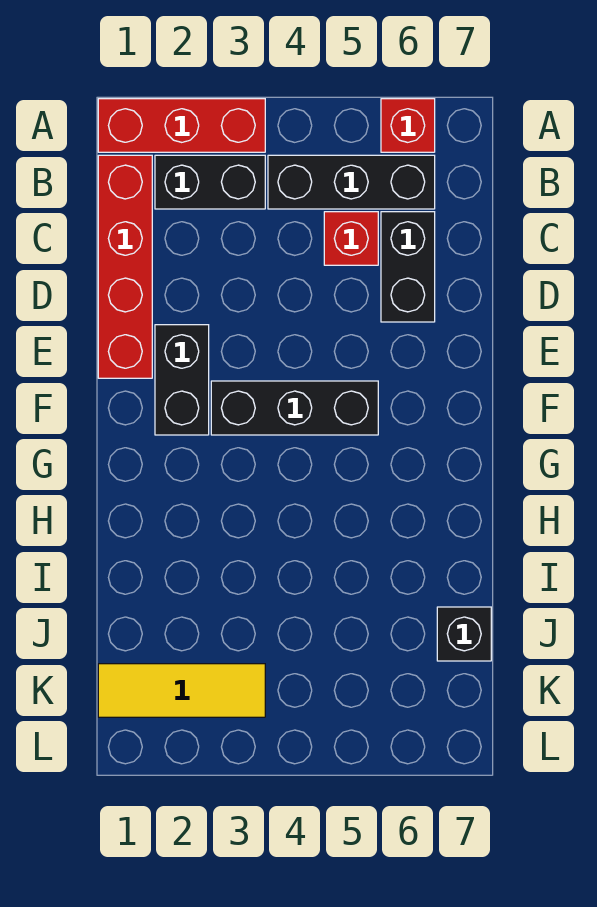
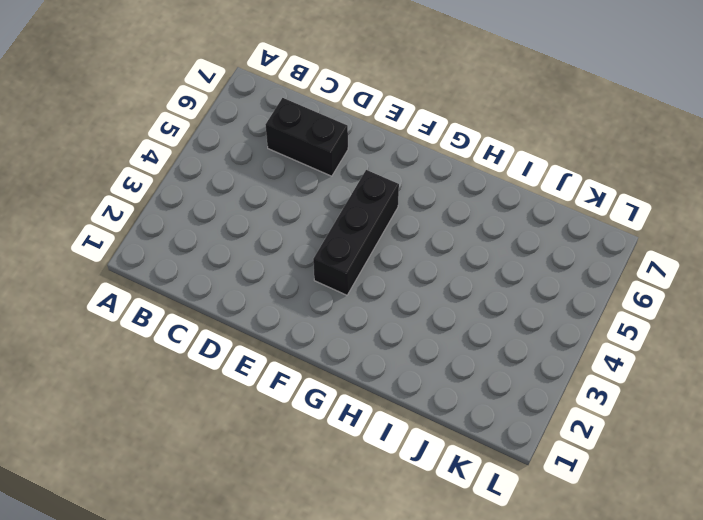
none -> red brick A1:A3 level 1
none -> red brick A6 level 1

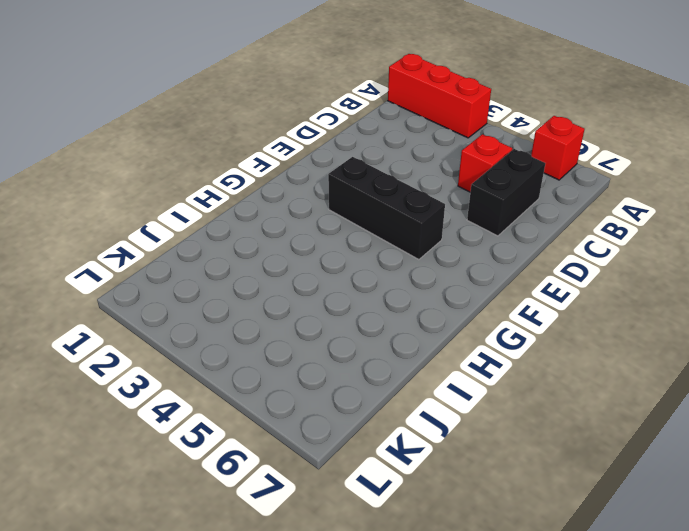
none -> red brick B1:E1 level 1
none -> black brick B2:B3 level 1

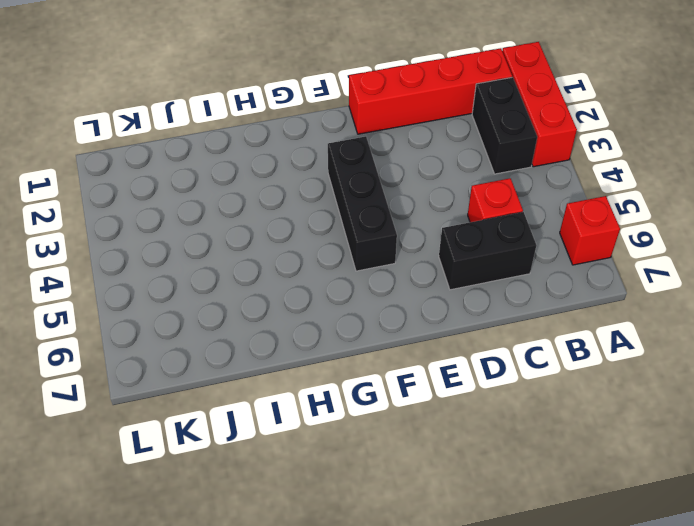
none -> black brick B4:B6 level 1
none -> black brick E2:F2 level 1

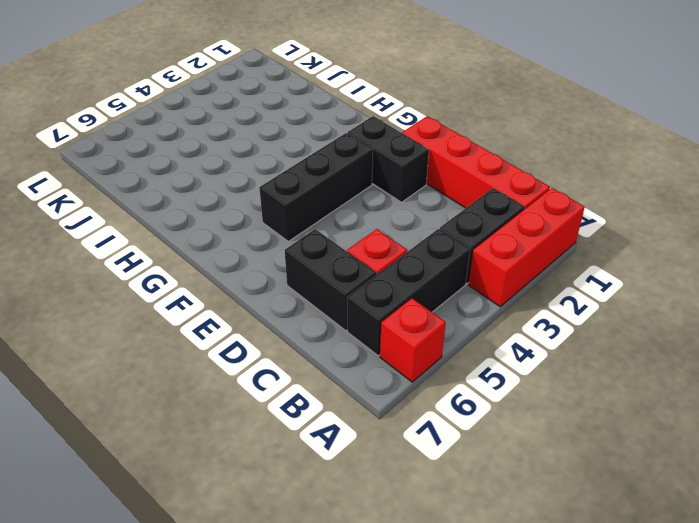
none -> black brick J7 level 1
none -> yellow tile K1:K3 level 1

